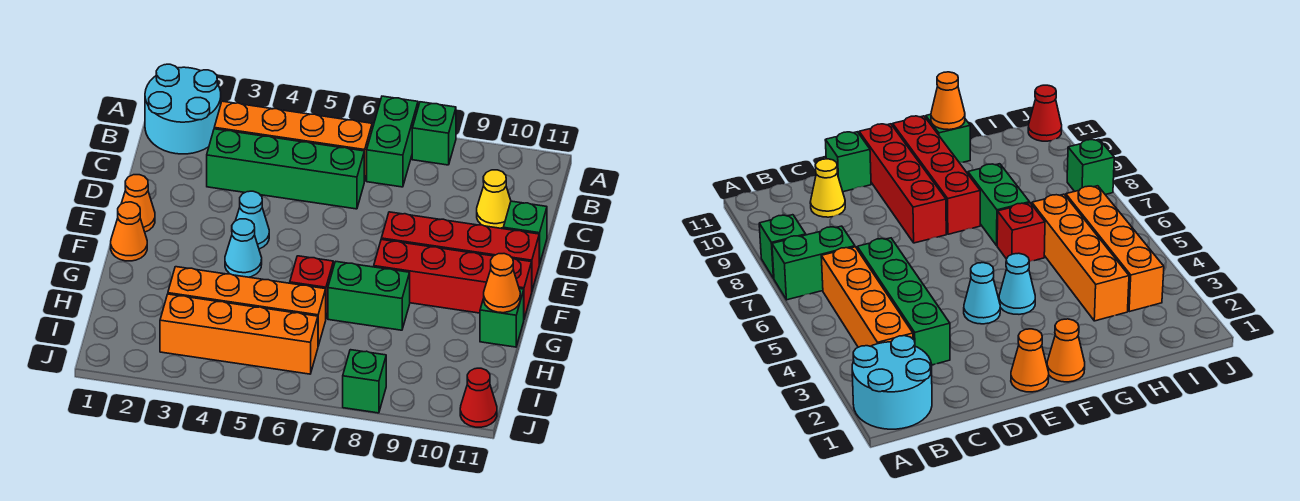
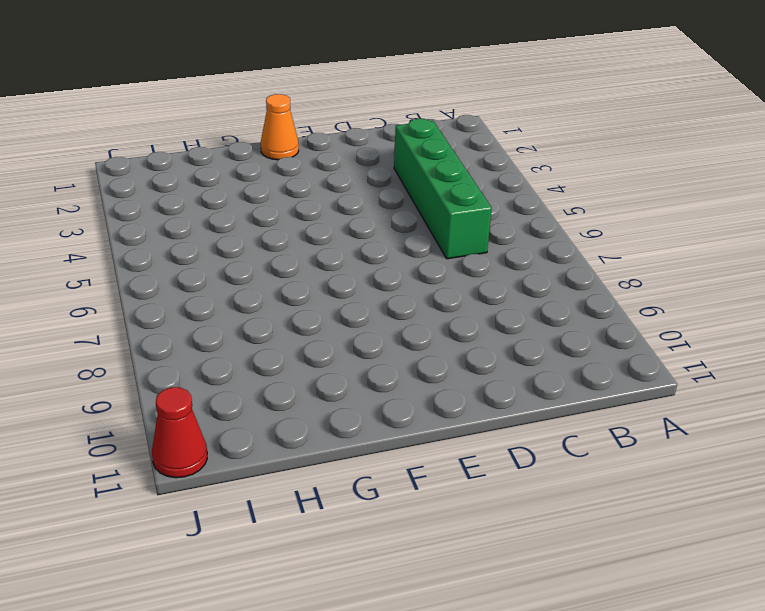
none -> cyan round brick A1:B2 level 1
none -> green brick A7:B7 level 1
none -> green brick A8 level 1

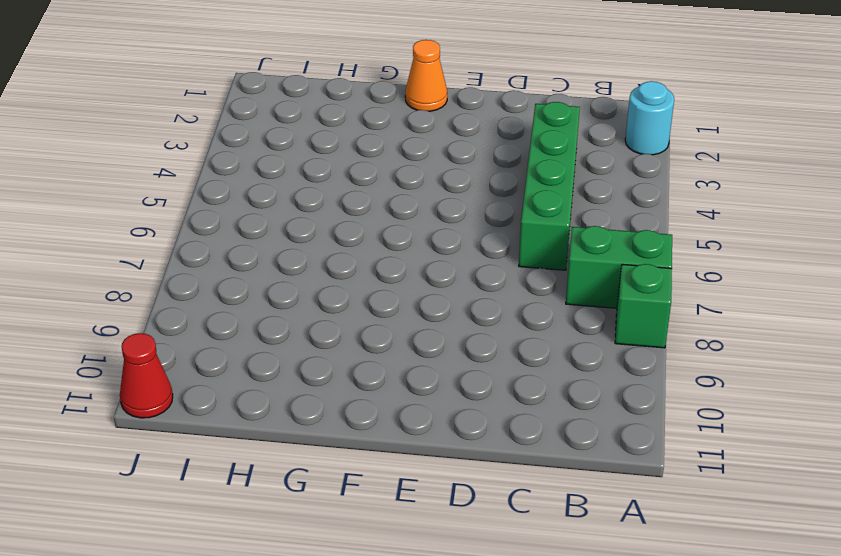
cyan round brick A2 level 1 -> cyan round brick A1:B2 level 1
none -> orange brick B3:B6 level 1
none -> yellow cone C10 level 1
none -> green brick D11 level 1

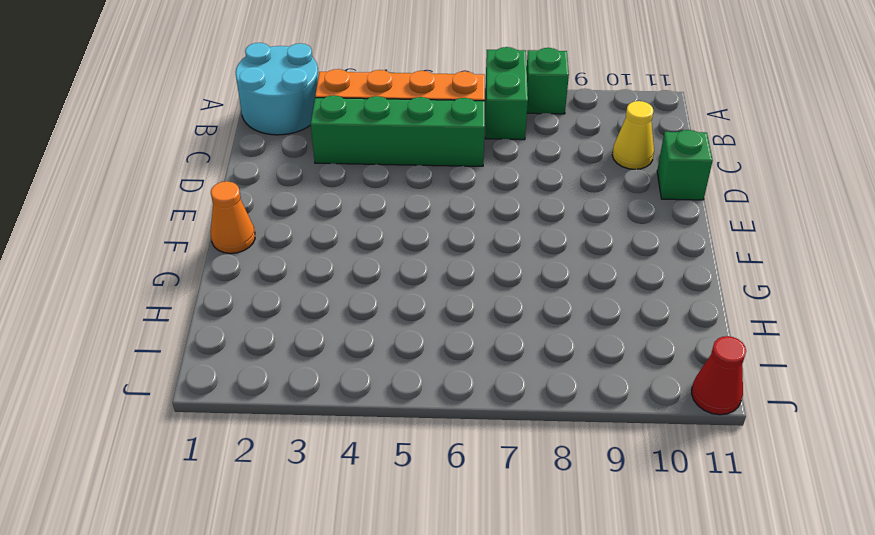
none -> orange cone E1 level 1
none -> cyan cone E4 level 1
none -> red brick E8:E11 level 1

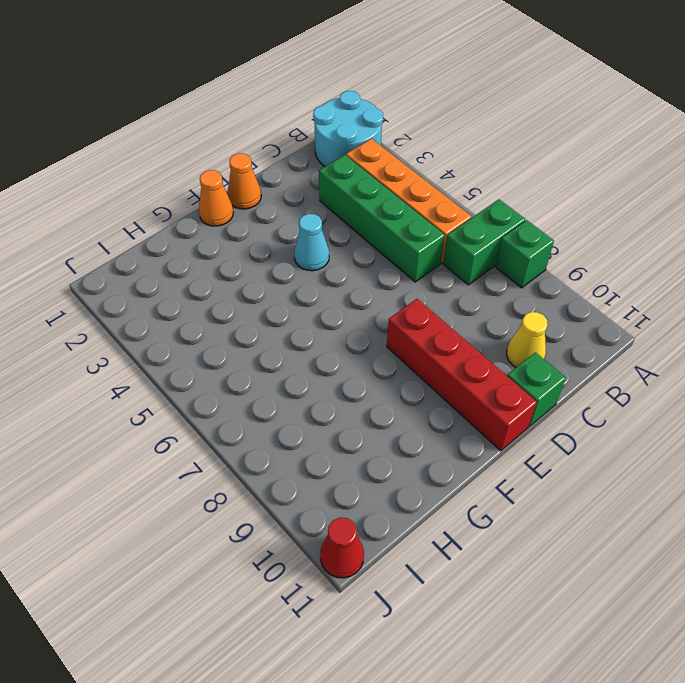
none -> cyan cone F4 level 1
none -> red brick F8:F11 level 1
none -> red brick G6 level 1

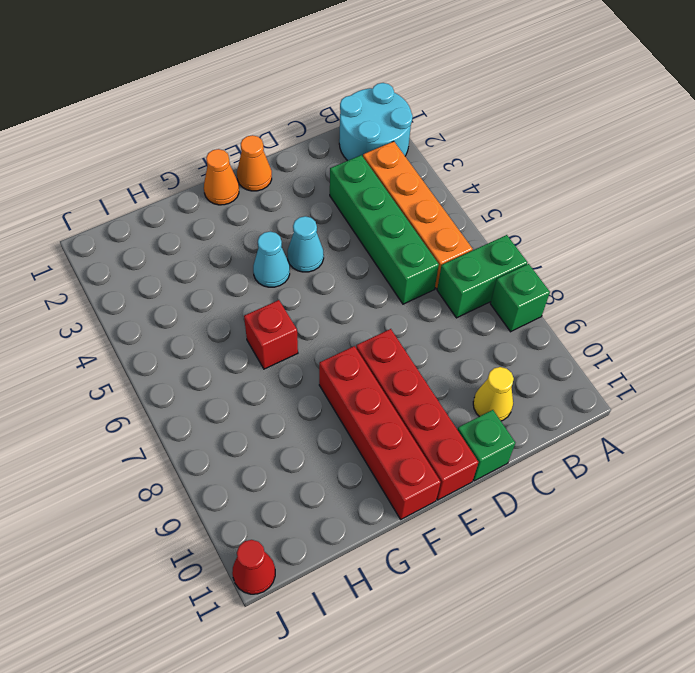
none -> green brick G7:G8 level 1
none -> green brick G11 level 1
none -> orange brick H3:H6 level 1

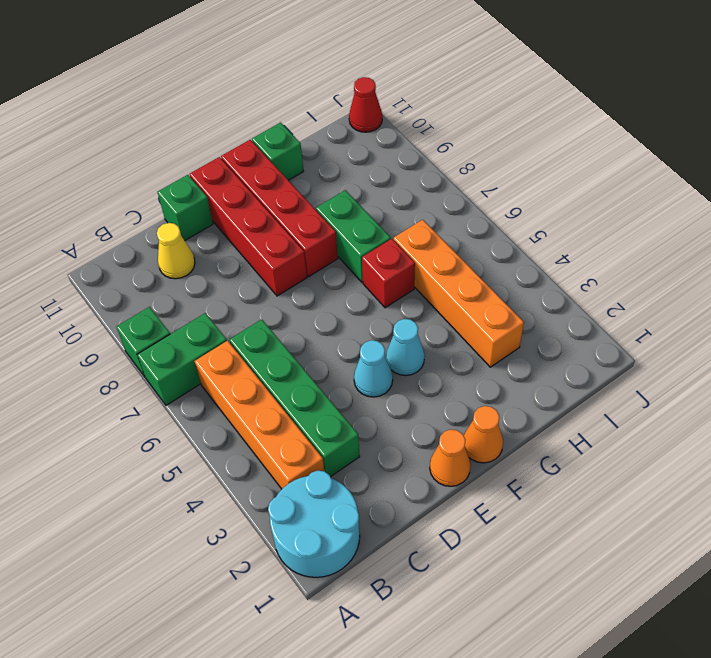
none -> orange brick I3:I6 level 1
none -> green brick J8 level 1
none -> orange cone G11 level 2

